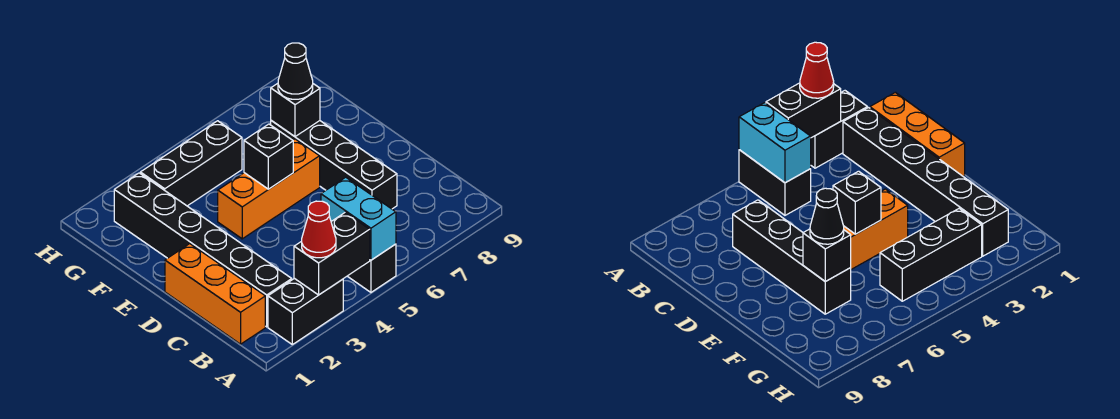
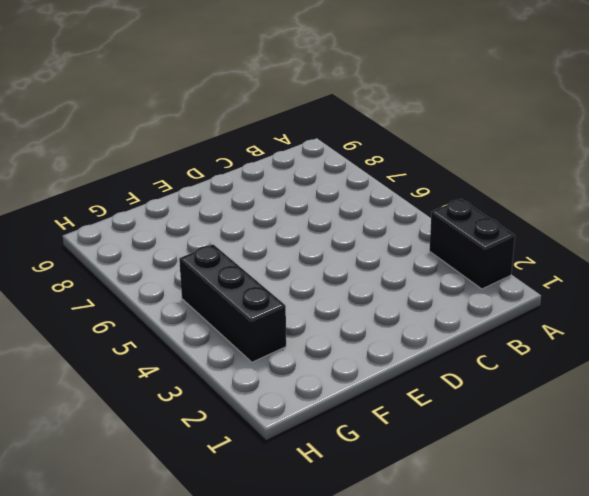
none -> black brick A5:B5 level 1
none -> orange brick B1:D1 level 1
none -> black brick B2:G2 level 1

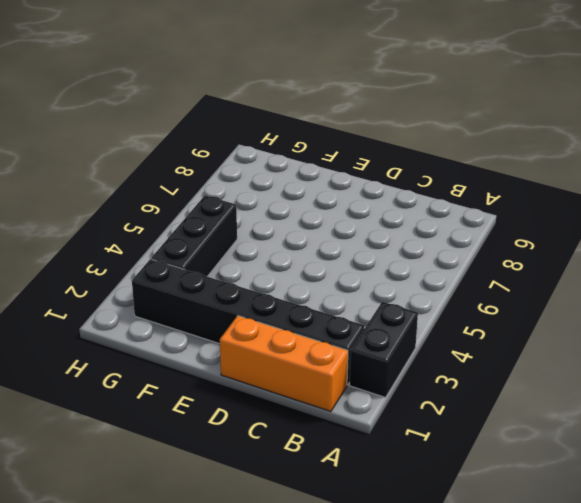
none -> black brick A5:B5 level 1
none -> black brick C7:F7 level 1
none -> orange brick E4:E6 level 1

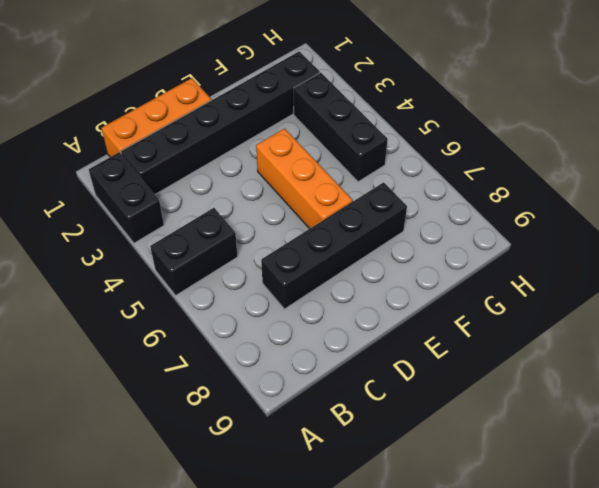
none -> black brick A3:A4 level 2
none -> cyan brick A5:B5 level 2
none -> black brick E5 level 2

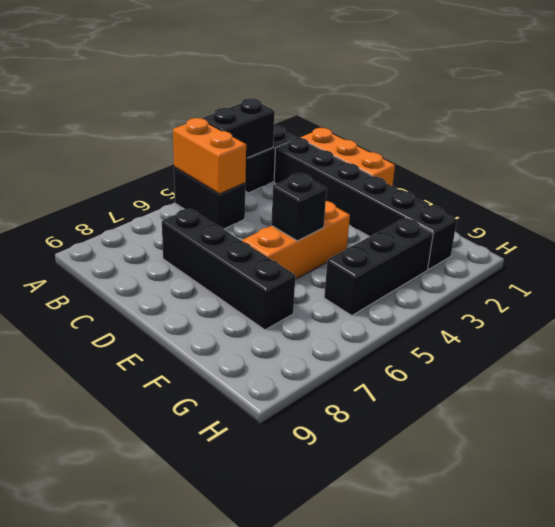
orange brick A5:B5 level 2 -> cyan brick A5:B5 level 2
none -> black brick F7 level 2
none -> red cone A3 level 3
none -> black cone F7 level 3

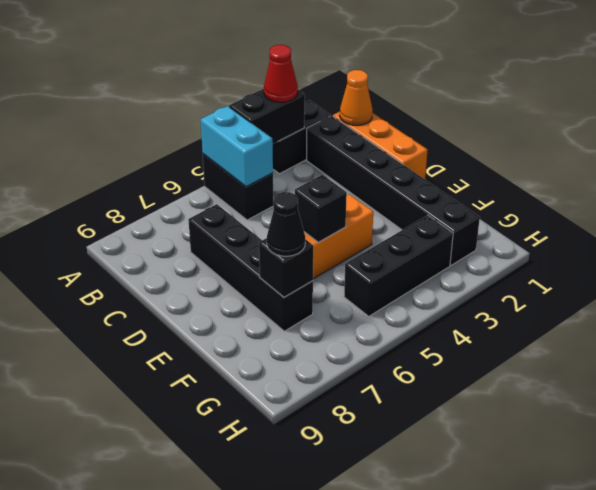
orange cone B1 level 2 -> none

